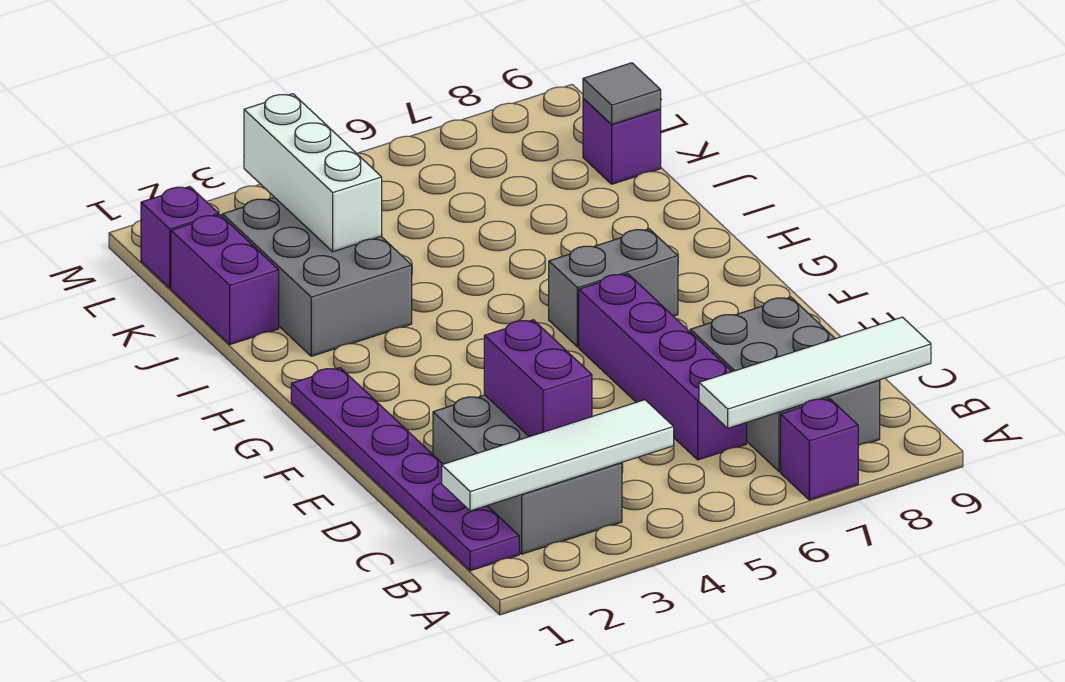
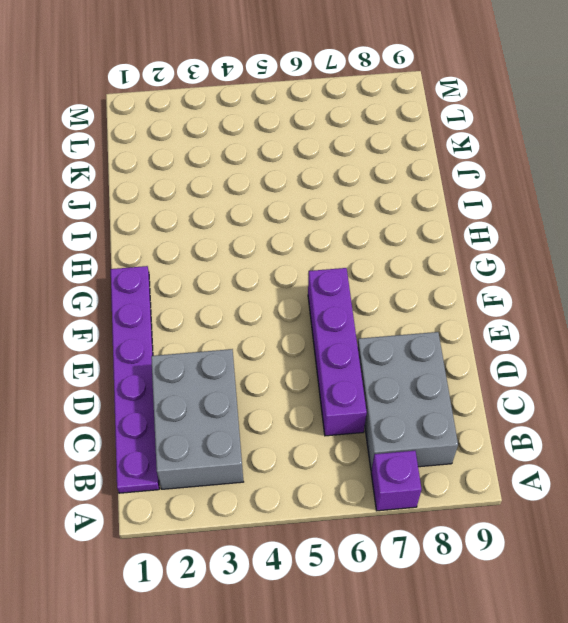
none -> grey brick G6:G7 level 1
none -> grey brick I2:K3 level 1
none -> purple brick J1:K1 level 1

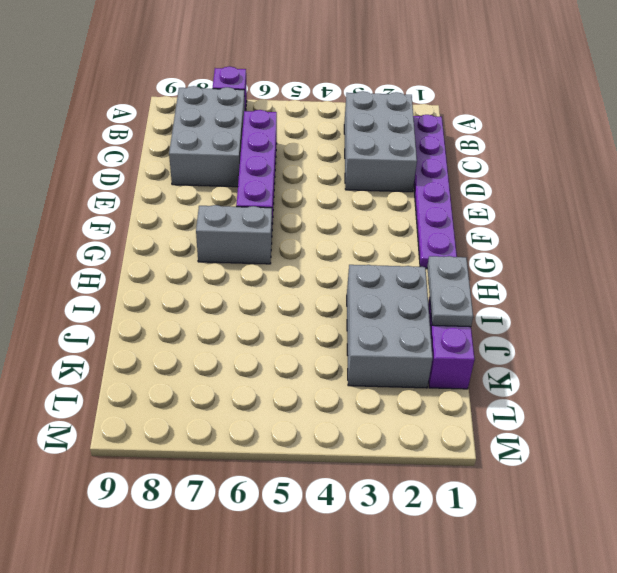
grey plate I1:J1 level 2 -> none
none -> purple brick K9 level 1
none -> purple brick L1 level 1
none -> white tile B1:B4 level 2

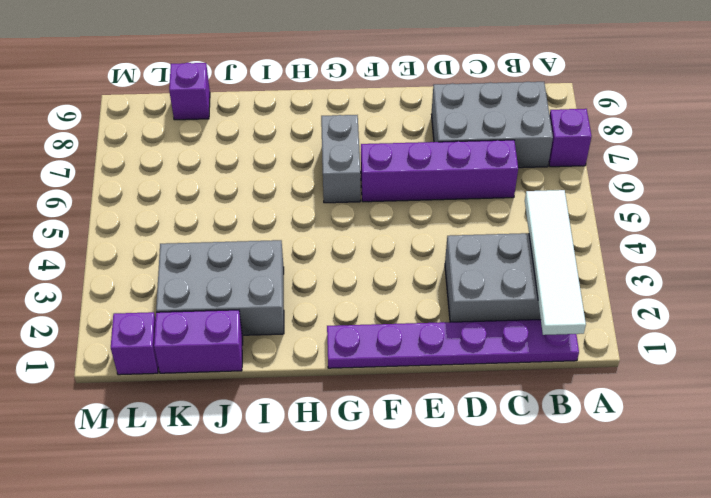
none -> white tile B6:B9 level 2
none -> purple brick C3:D3 level 2
none -> white brick J3:L3 level 2

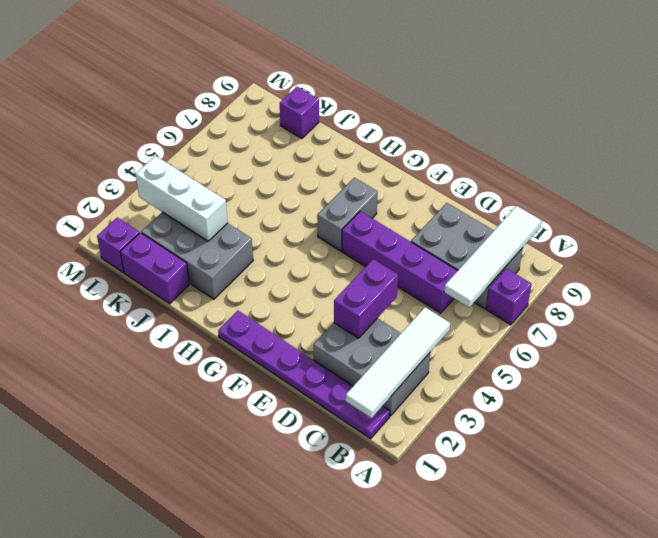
purple brick D3:D4 level 2 -> purple brick C3:D3 level 2
none -> grey tile K9 level 2

